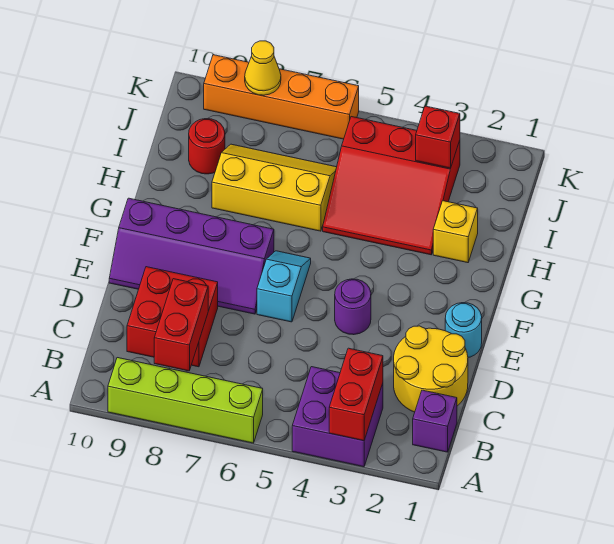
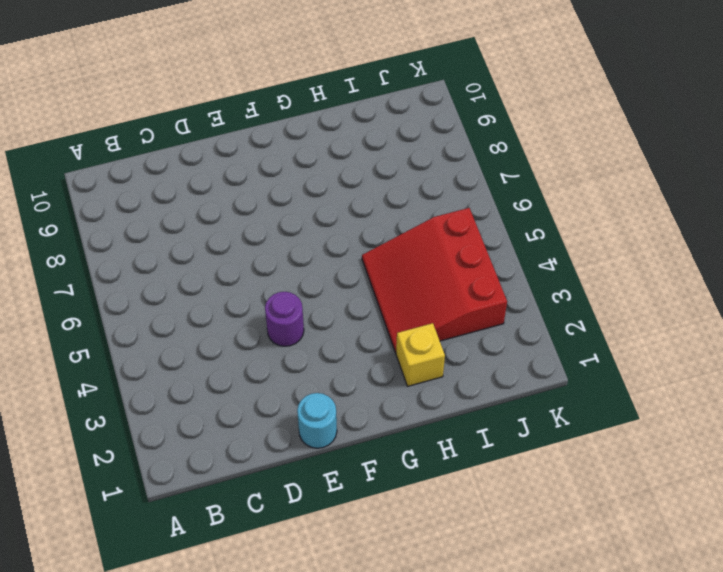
none -> purple brick A3:B4 level 1
none -> lime brick A6:A9 level 1
none -> purple brick B1 level 1

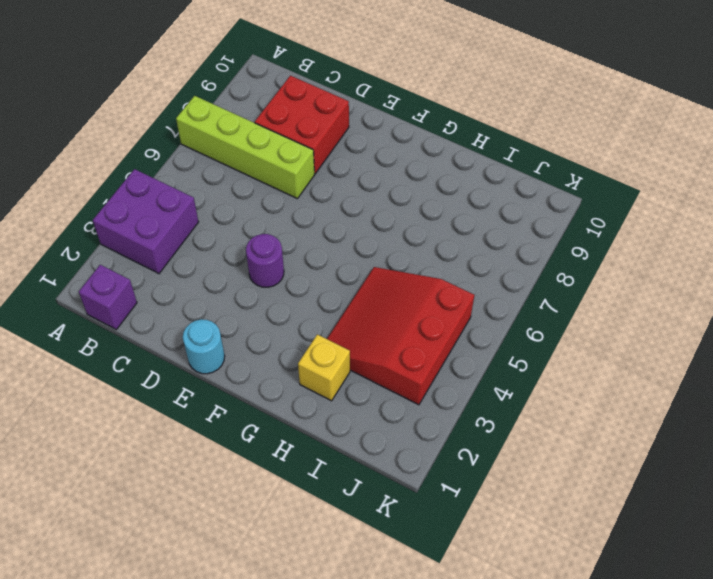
lime brick A7:D7 level 1 -> lime brick A6:A9 level 1
none -> yellow round brick C1:D2 level 1
none -> cyan slope E6:F6 level 1 top E
none -> purple slope E7:F10 level 1 top F

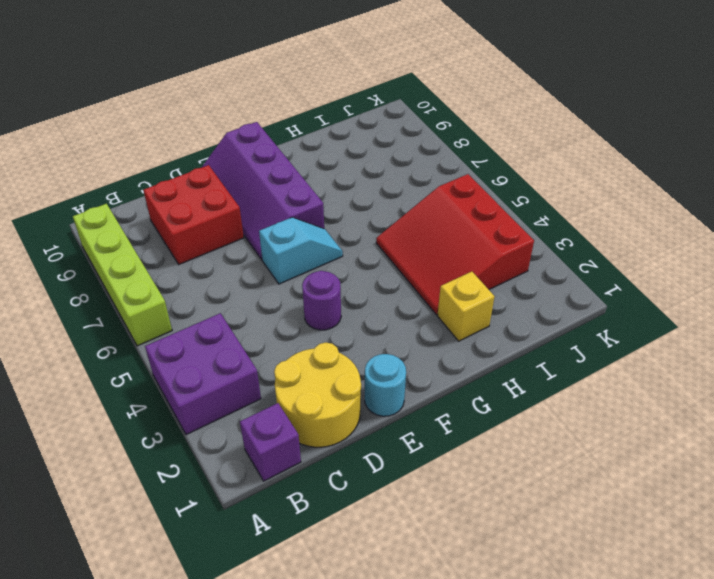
none -> yellow slope H6:I8 level 1 top H
none -> red round brick I9 level 1
none -> orange brick K6:K9 level 1

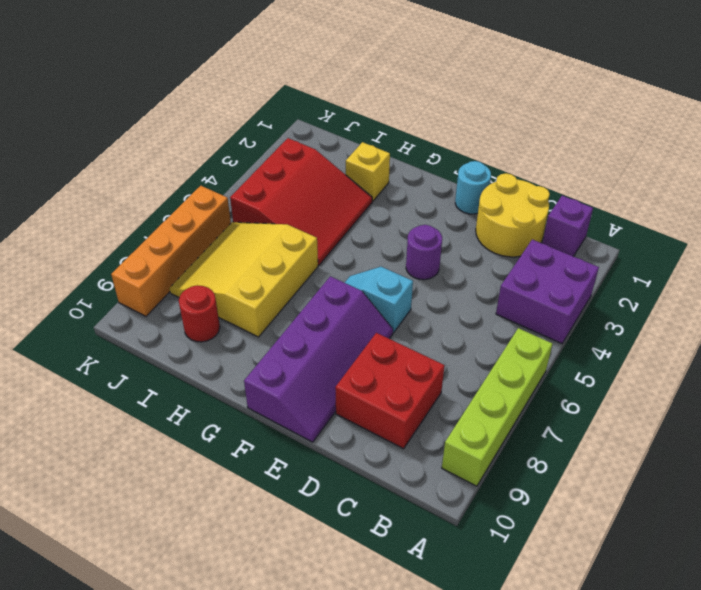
yellow slope H6:J8 level 1 top H -> yellow slope H6:I8 level 1 top H
none -> red brick A3:B3 level 2
none -> red brick B8:C8 level 2
none -> red brick J3 level 2

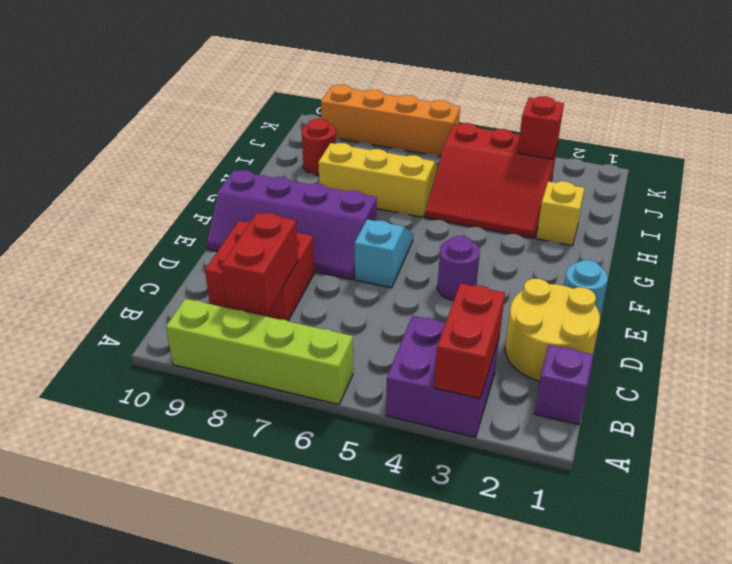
none -> yellow cone K8 level 2

